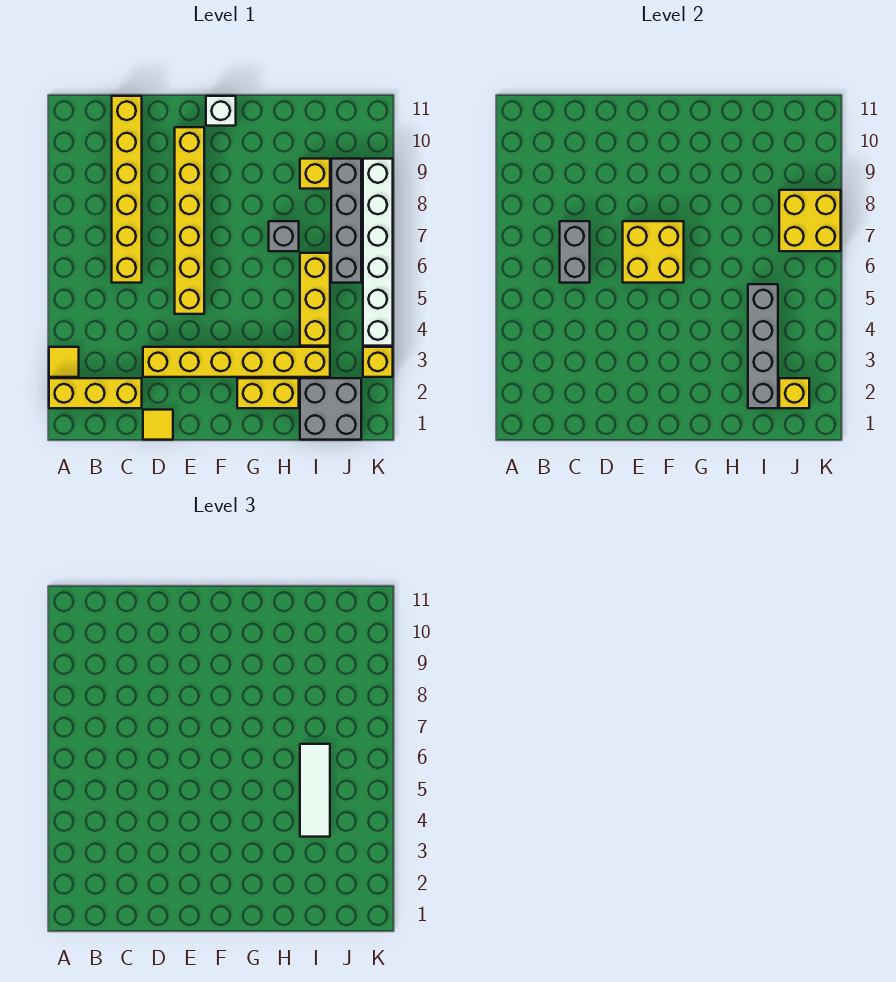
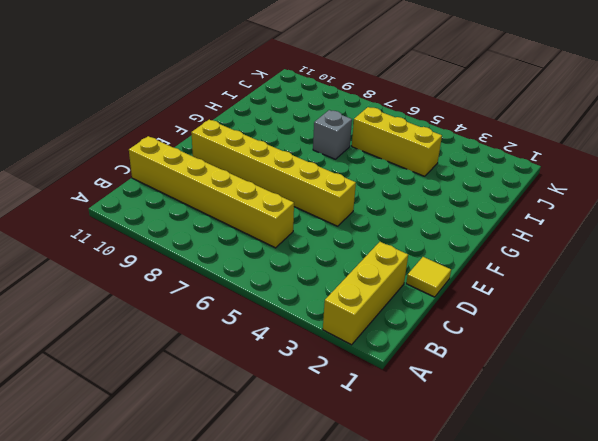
none -> yellow tile A3 level 1
none -> yellow brick D3:I3 level 1
none -> white brick F11 level 1

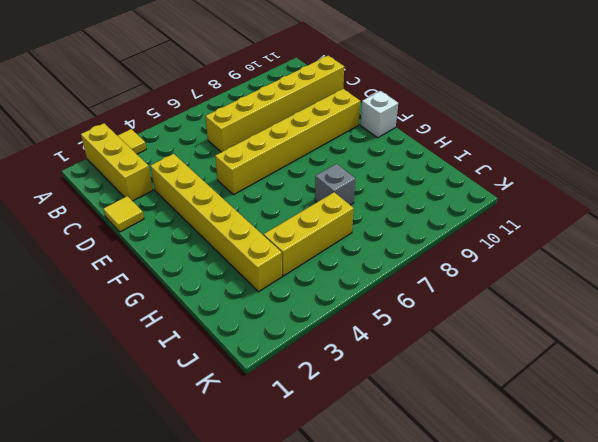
none -> yellow brick G2:H2 level 1
none -> grey brick I1:J2 level 1
none -> yellow brick I9 level 1

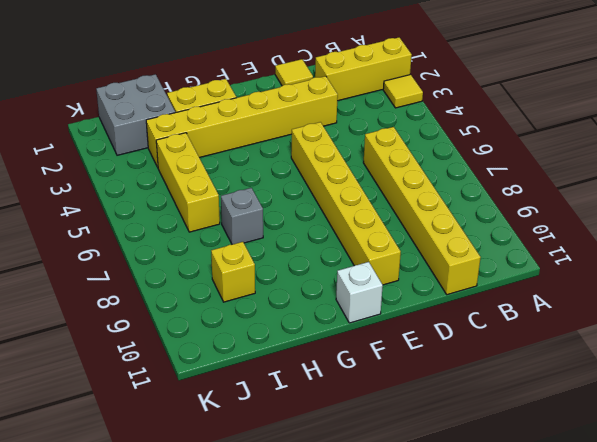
none -> grey brick J6:J9 level 1
none -> yellow brick K3 level 1
none -> white brick K4:K9 level 1

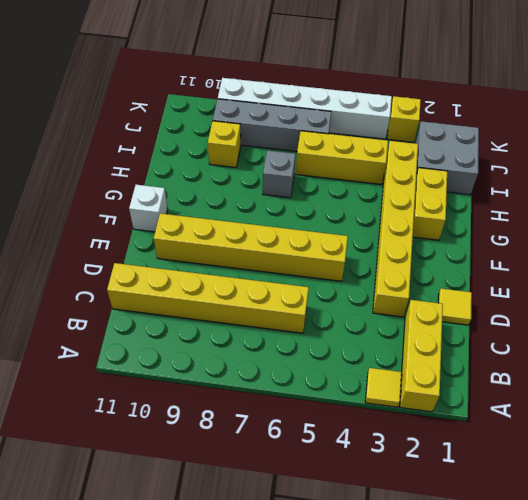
none -> grey brick C6:C7 level 2
none -> yellow brick E6:F7 level 2
none -> grey brick I2:I5 level 2

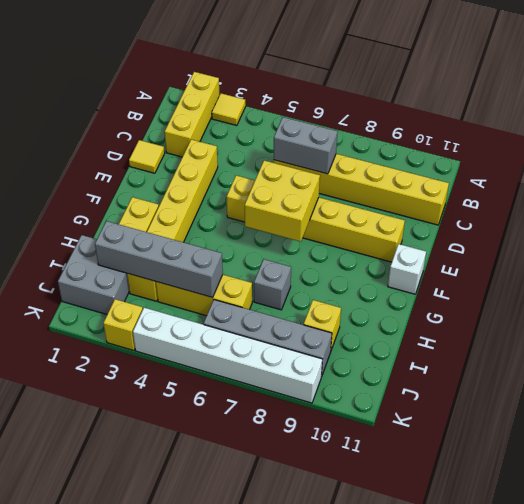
none -> yellow brick J2 level 2
none -> yellow brick J7:K8 level 2
none -> white tile I4:I6 level 3

